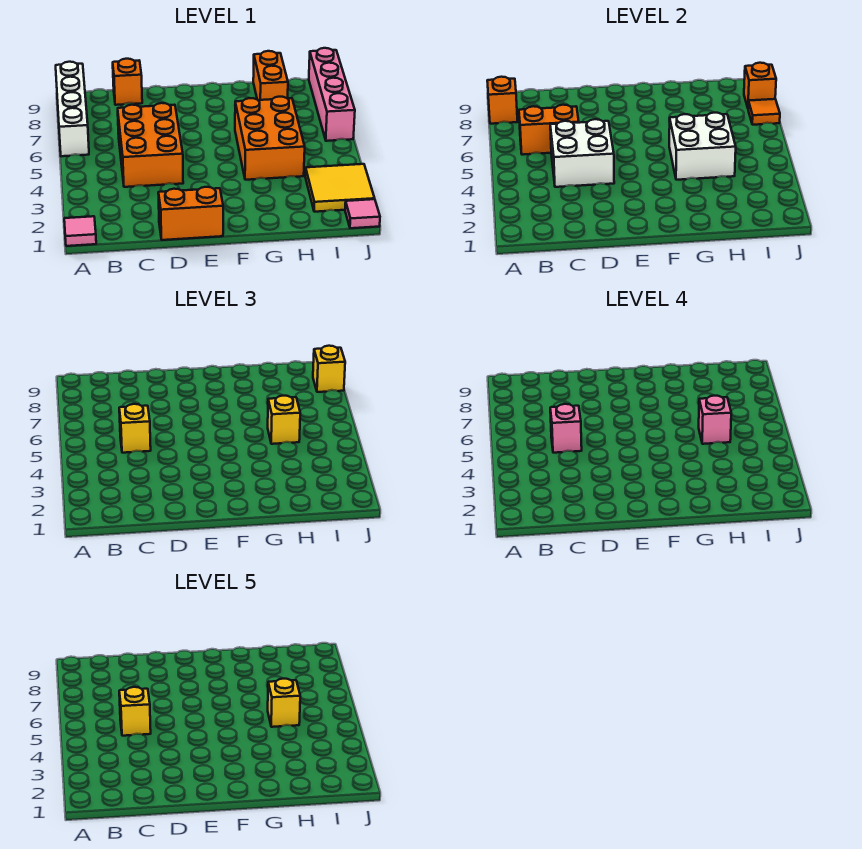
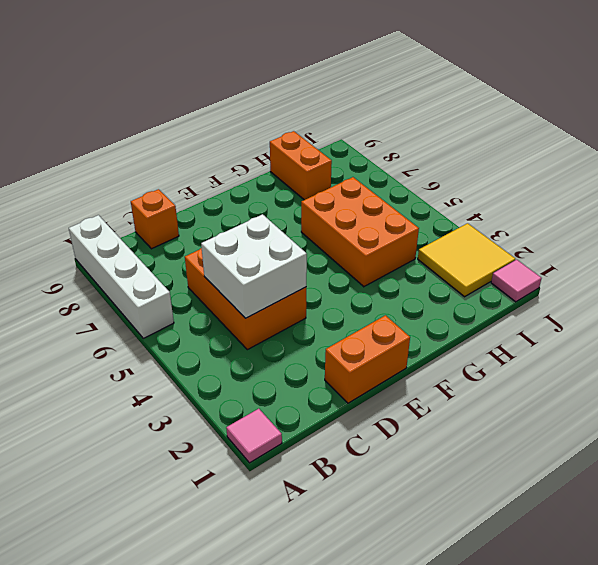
none -> pink brick J6:J9 level 1
none -> orange brick A8 level 2
none -> orange brick B6:C6 level 2

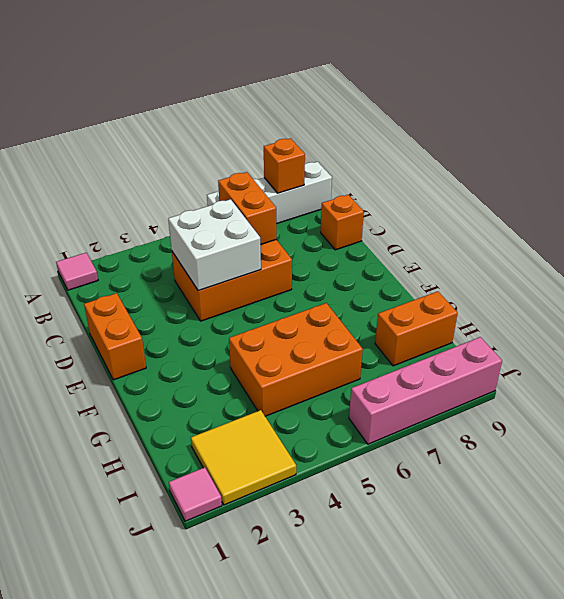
none -> white brick G4:H5 level 2
none -> orange tile J7 level 2
none -> orange brick J8 level 2

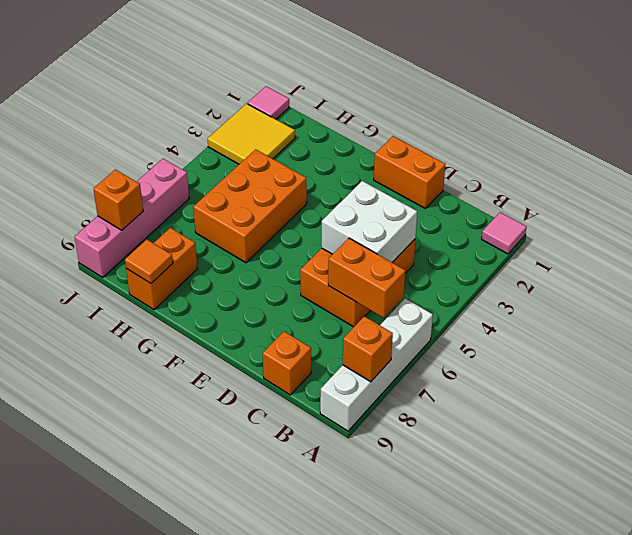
orange tile H9 level 2 -> orange tile J7 level 2
none -> white brick G4:H5 level 2
none -> yellow brick C5 level 3
none -> yellow brick H5 level 3

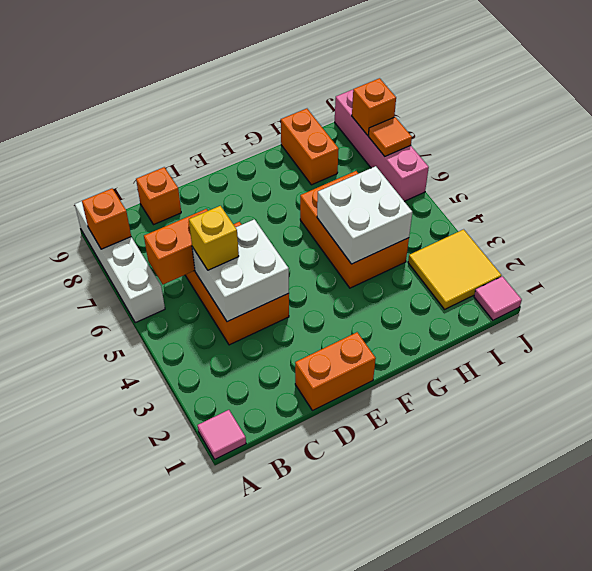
none -> yellow brick H5 level 3
none -> yellow brick J8 level 3
none -> pink brick C5 level 4

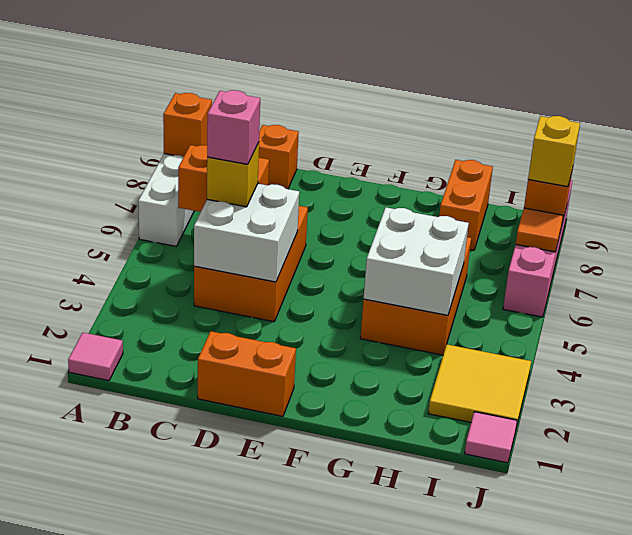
none -> yellow brick H5 level 3
none -> pink brick H5 level 4
none -> yellow brick C5 level 5

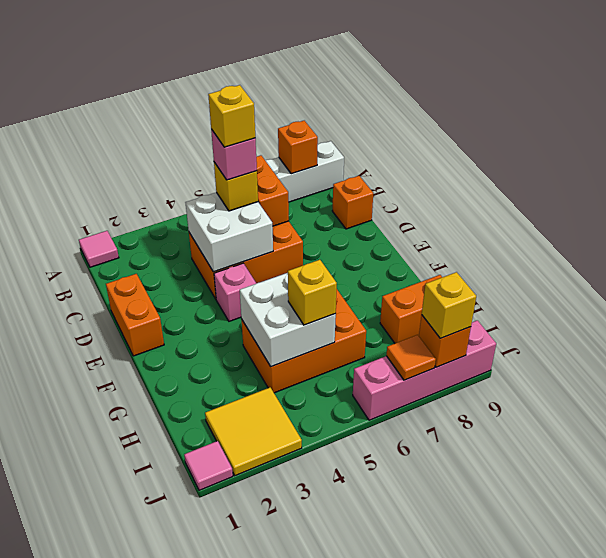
pink brick E4 level 1 -> pink brick H5 level 4
none -> yellow brick H5 level 5

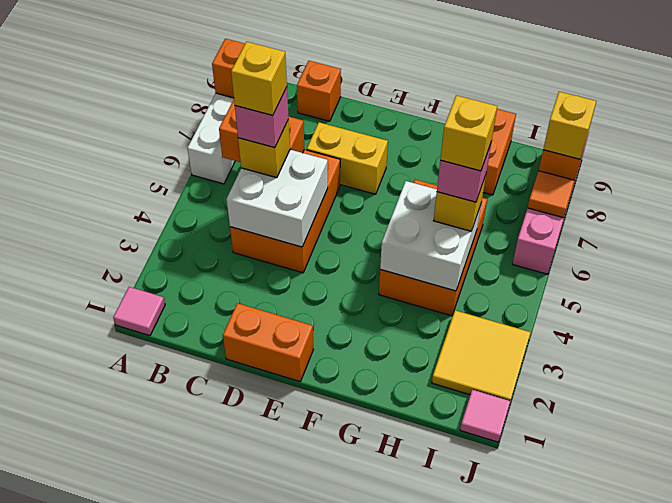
yellow brick D7:E7 level 1 -> none

